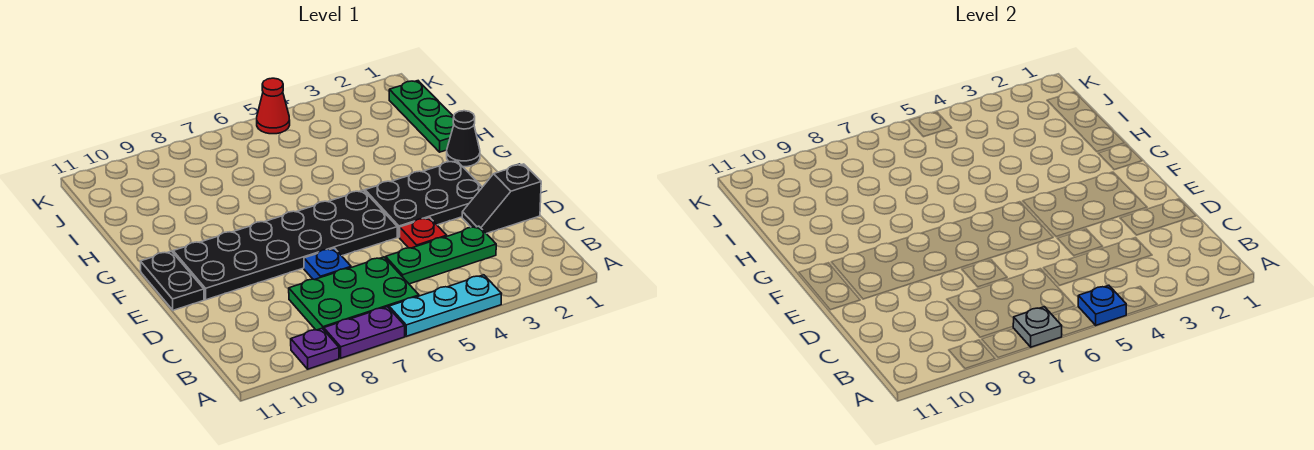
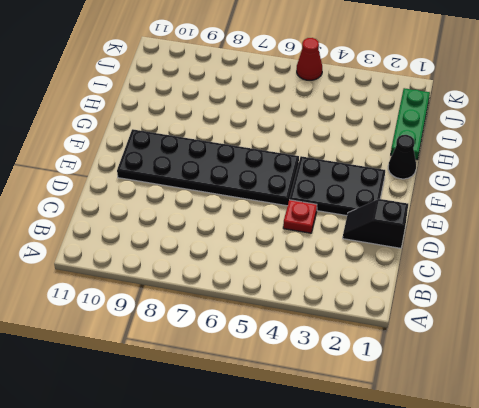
none -> cyan plate A4:A6 level 1
none -> purple plate A7:A8 level 1
none -> purple plate A9 level 1

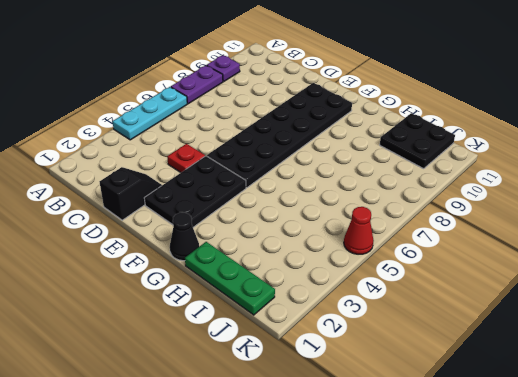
black plate I10:J11 level 1 -> none
none -> green plate B6:C8 level 1
none -> green plate C3:C5 level 1
none -> blue plate D7 level 1

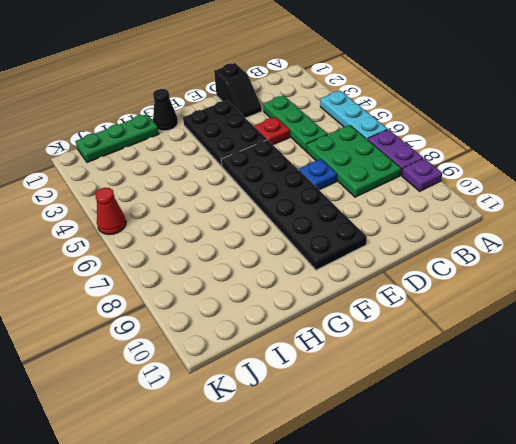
none -> black plate E11:F11 level 1
none -> blue plate A5 level 2
none -> grey plate A7 level 2

